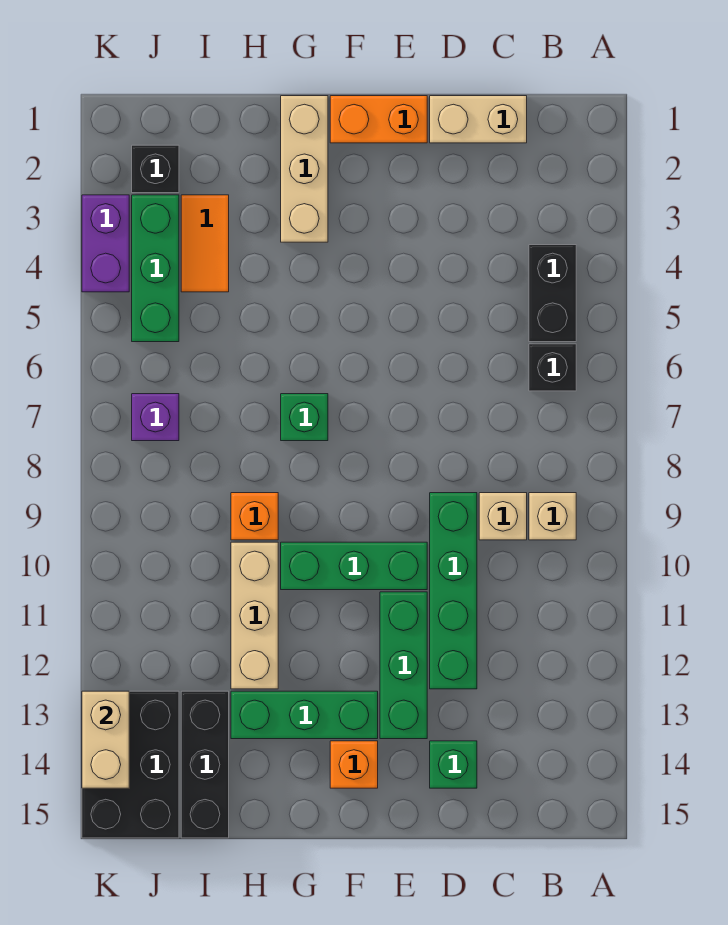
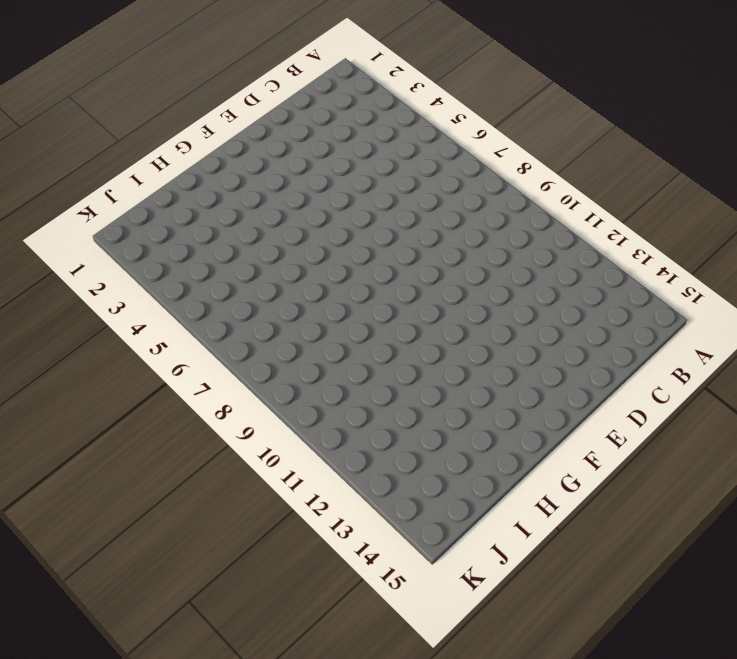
none -> black brick B4:B5 level 1
none -> black brick B6 level 1
none -> tan brick B9 level 1

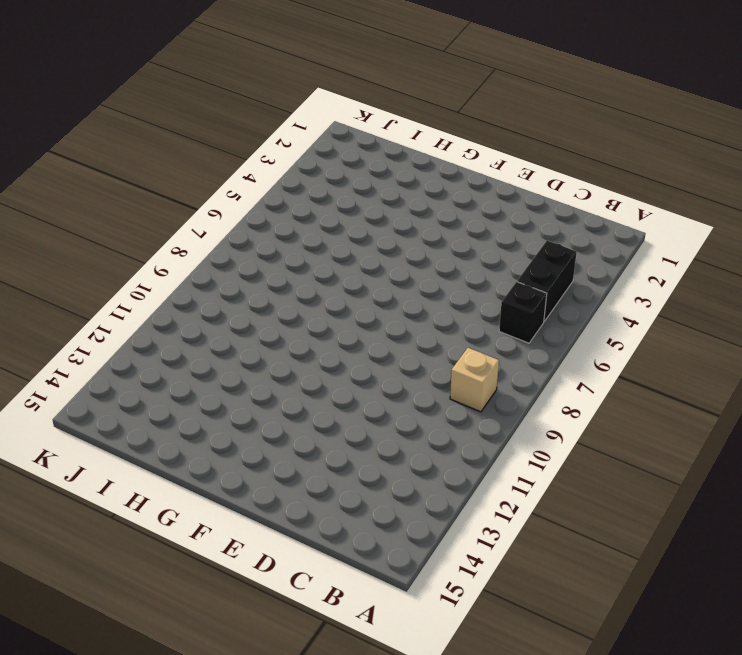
none -> tan brick C1:D1 level 1
none -> tan brick C9 level 1
none -> green brick D9:D12 level 1

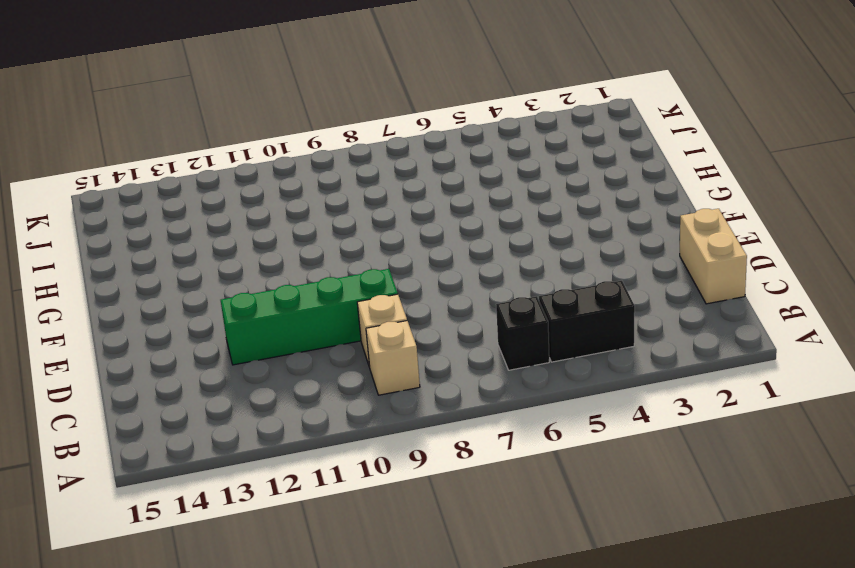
none -> green brick D14 level 1
none -> orange brick E1:F1 level 1
none -> green brick E10:G10 level 1

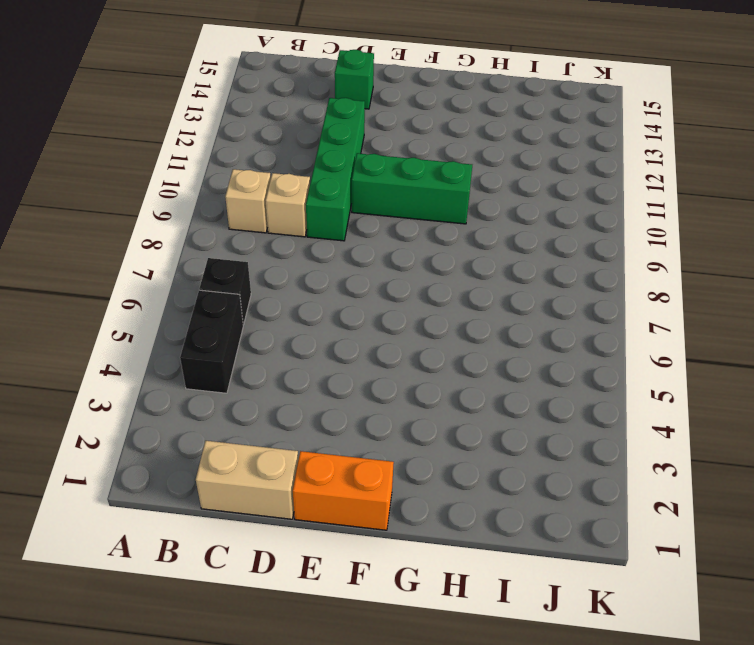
none -> green brick E11:E13 level 1
none -> green brick F13:H13 level 1
none -> orange brick F14 level 1

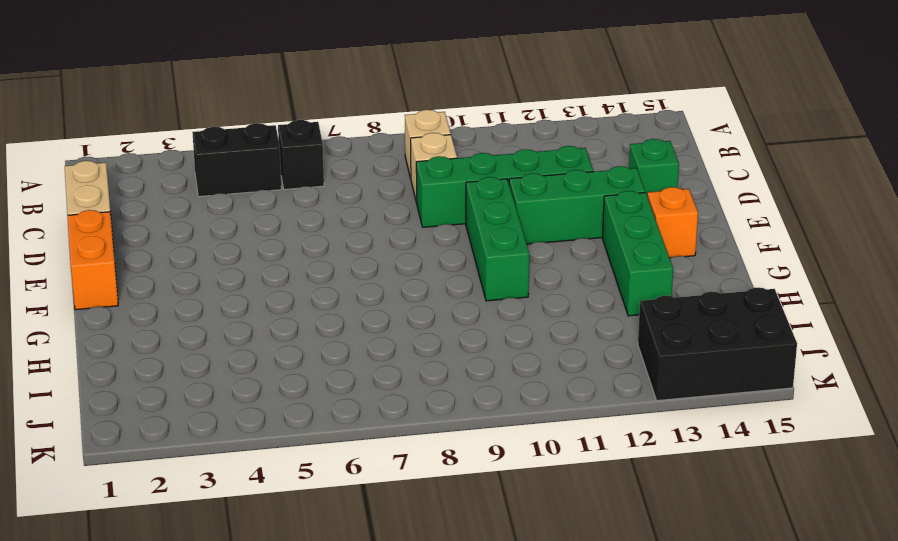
none -> tan brick G1:G3 level 1
none -> green brick G7 level 1
none -> orange brick H9 level 1

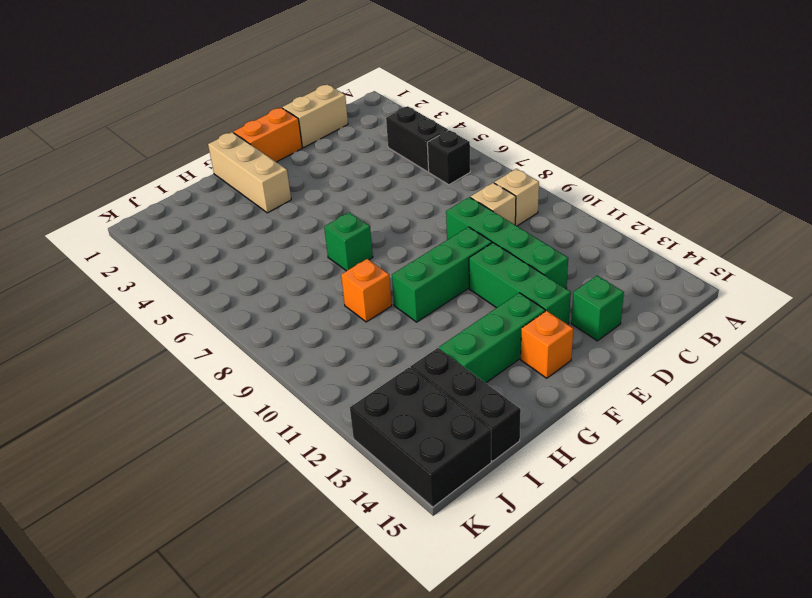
none -> tan brick H10:H12 level 1
none -> orange tile I3:I4 level 1
none -> black brick J2 level 1

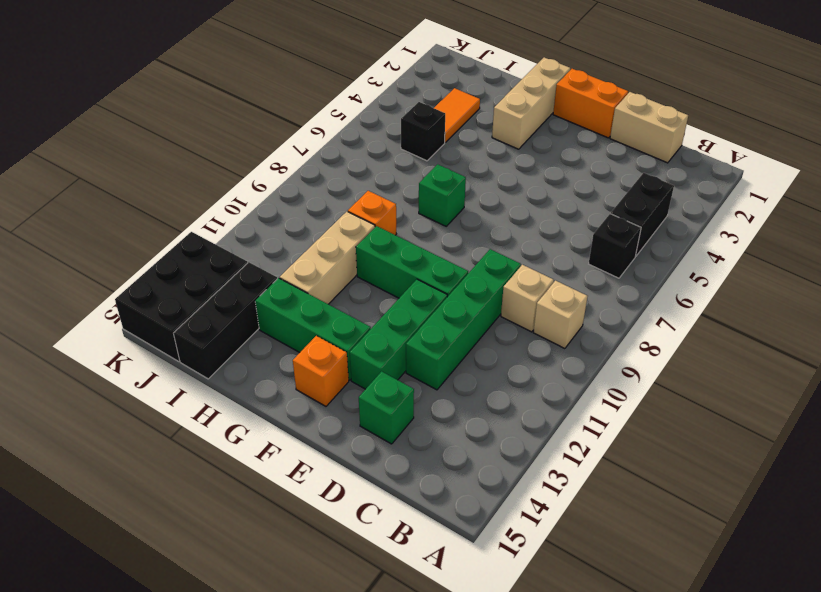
black brick I5 level 1 -> black brick J2 level 1
none -> green brick J3:J5 level 1
none -> purple brick J7 level 1
none -> purple brick K3:K4 level 1

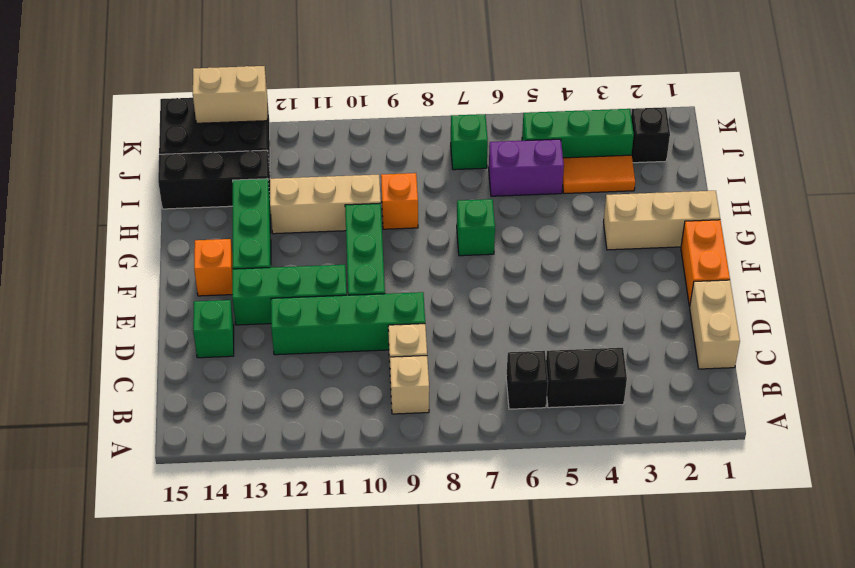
purple brick I5:I6 level 1 -> purple brick K3:K4 level 1
green brick J7 level 1 -> purple brick J7 level 1

